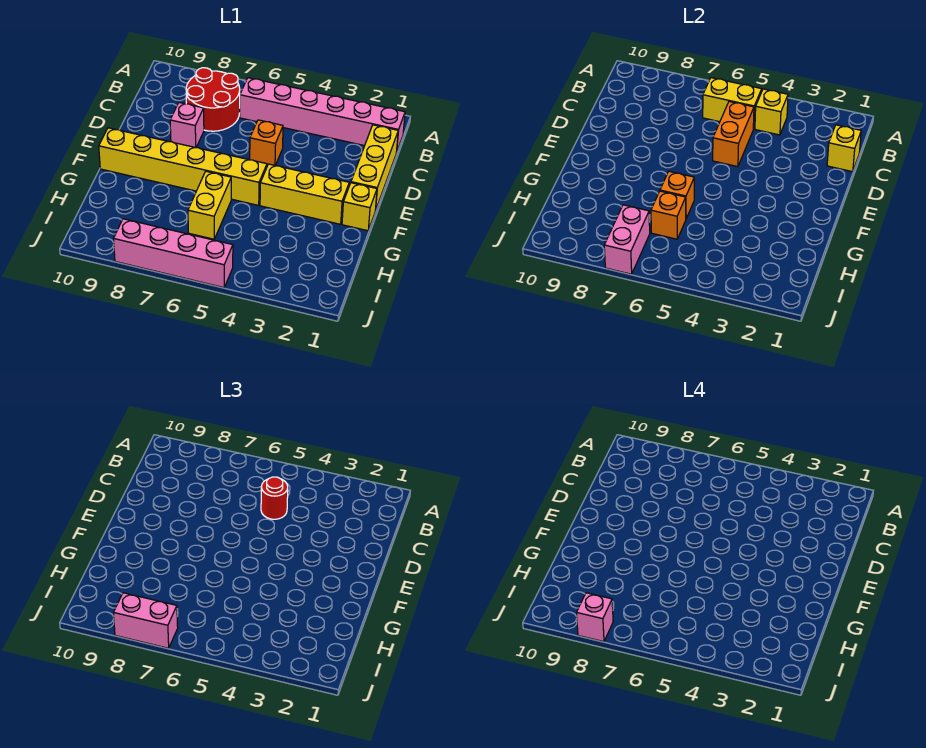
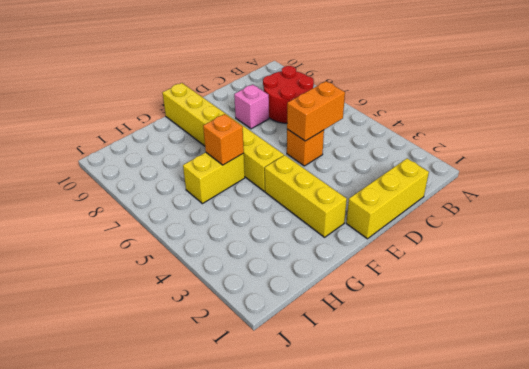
none -> pink brick B1:B6 level 1
none -> yellow brick F1 level 1
none -> pink brick J5:J8 level 1

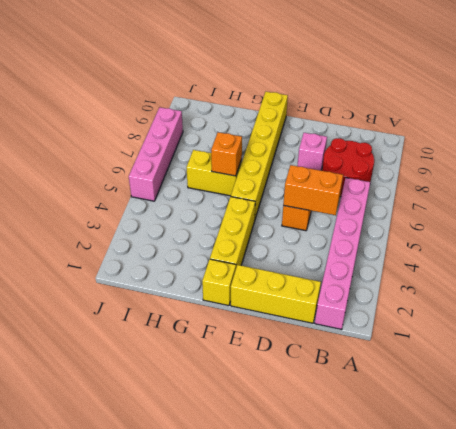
none -> yellow brick B4 level 2
none -> yellow brick B5:B6 level 2
none -> yellow brick C1 level 2

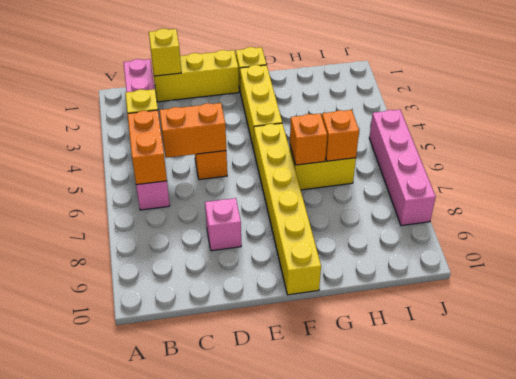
orange brick B5:B6 level 2 -> yellow brick B5:B6 level 2
none -> red round brick B7:C8 level 1
none -> pink brick I7:J7 level 2
none -> red round brick C5 level 3

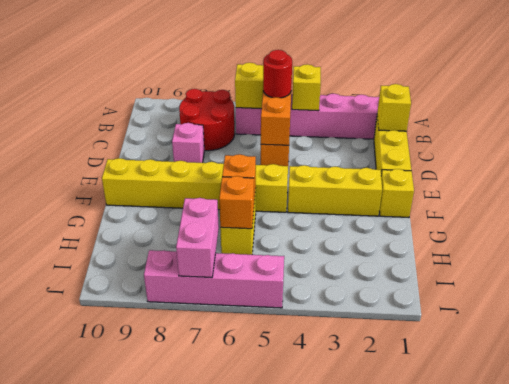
none -> pink brick J7:J8 level 3
none -> pink brick J8 level 4

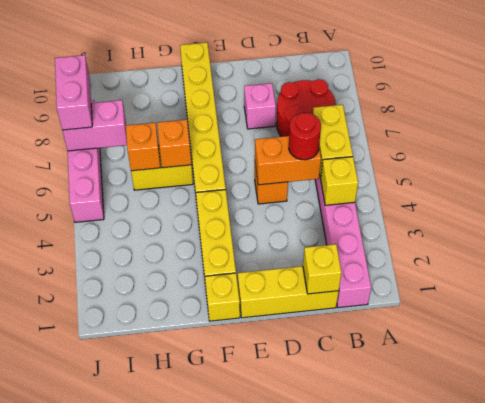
none -> pink brick J8 level 4

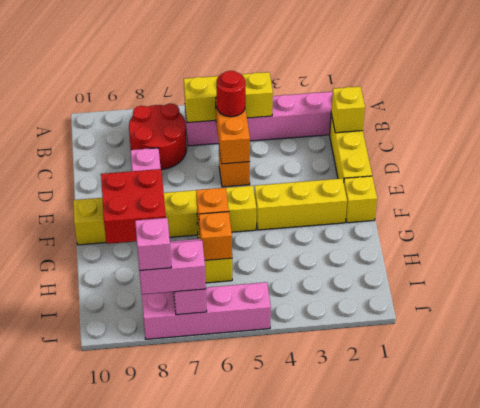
red brick F8:G9 level 2 -> none

